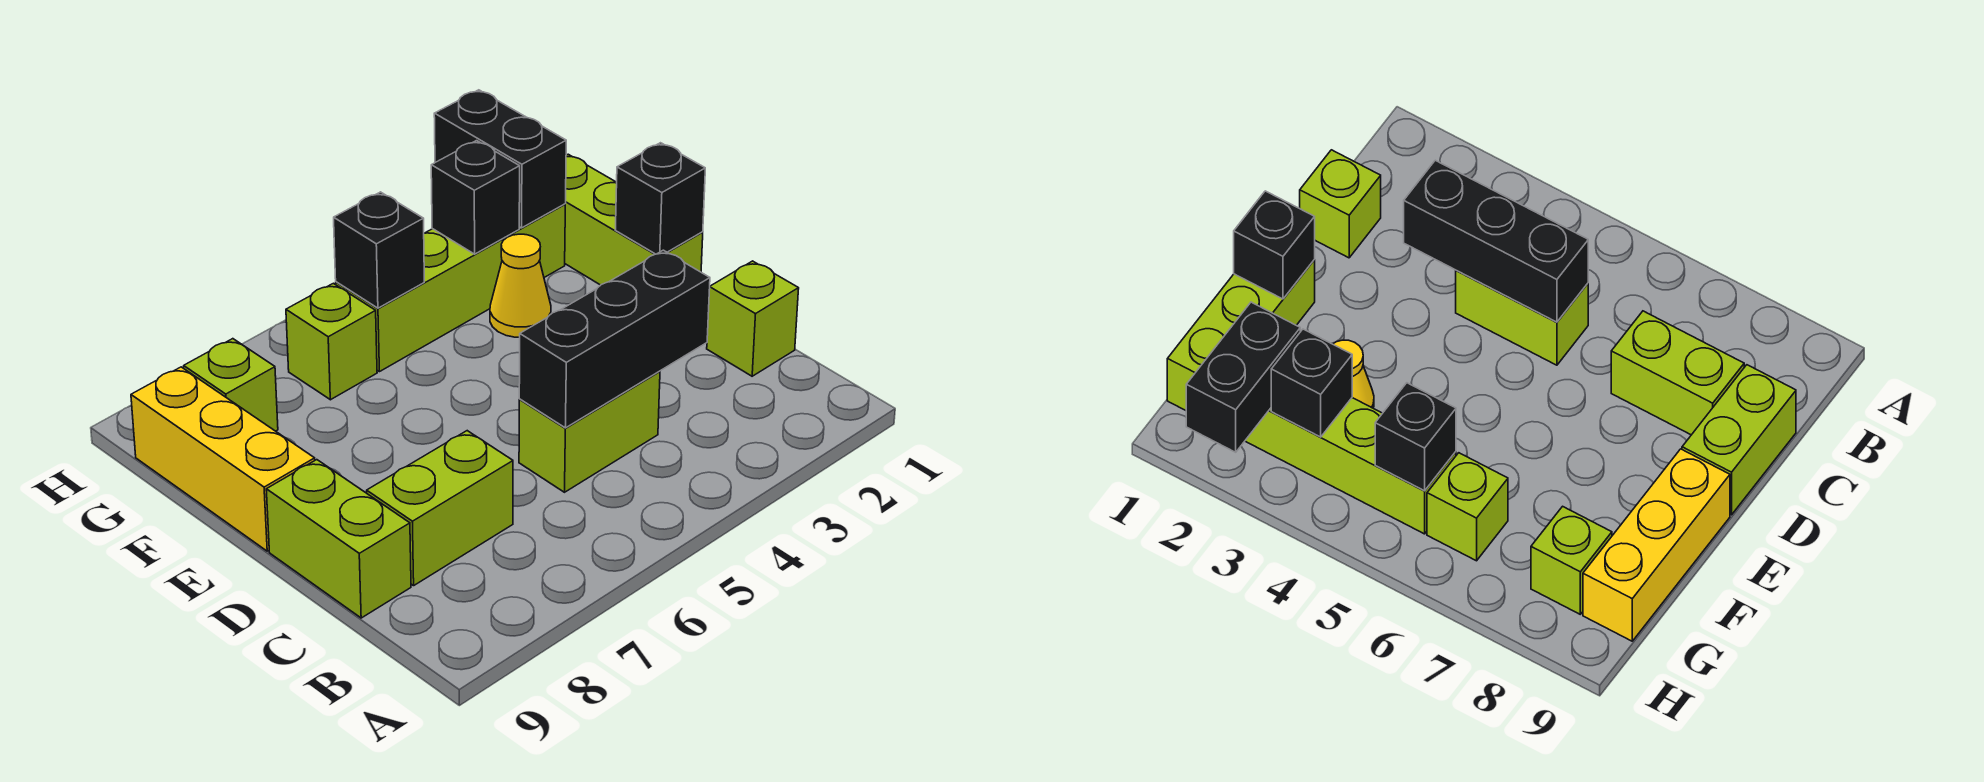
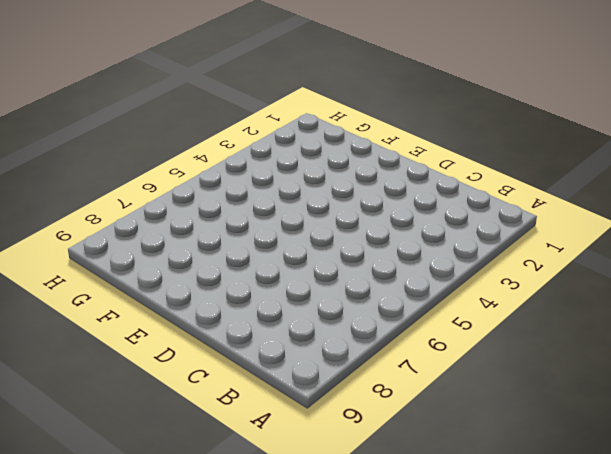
none -> lime brick C1 level 1
none -> lime brick C4:C5 level 1
none -> lime brick C7:C8 level 1

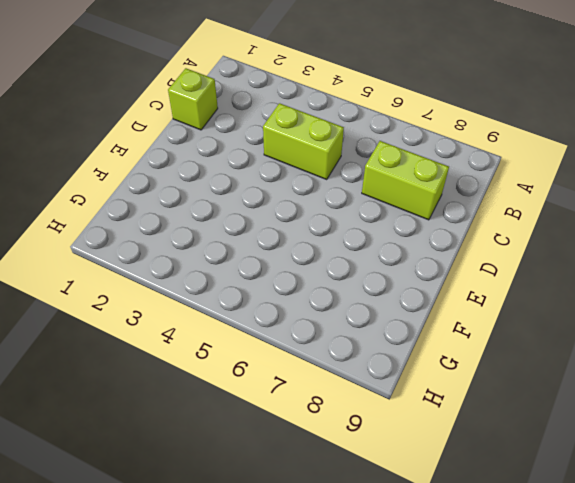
none -> lime brick C9:D9 level 1
none -> lime brick E1:G1 level 1
none -> yellow brick E9:G9 level 1

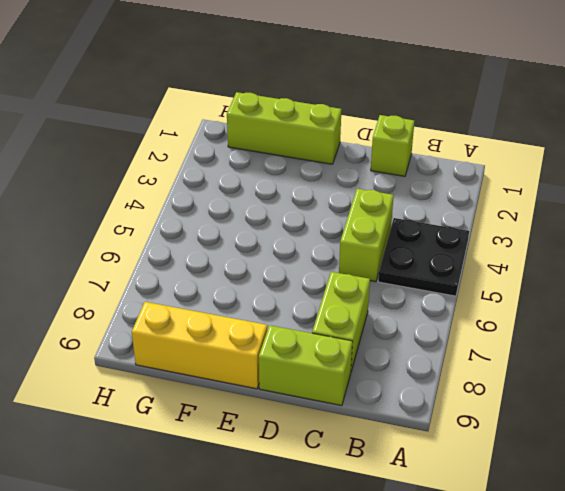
black plate A4:B5 level 1 -> none
none -> yellow cone F3 level 1
none -> lime brick G2:G5 level 1
none -> lime brick G6 level 1

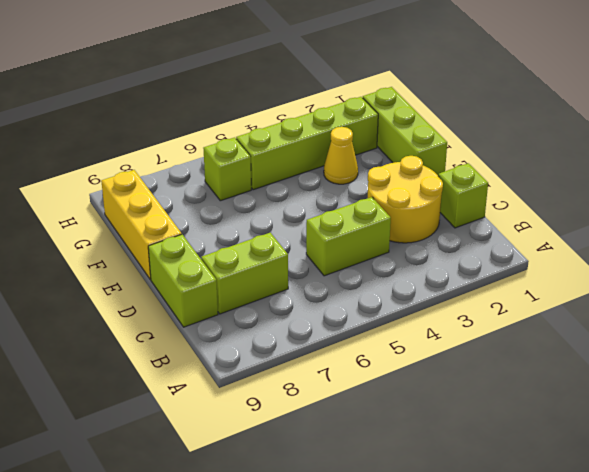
yellow round brick C2:D3 level 1 -> none
none -> lime brick G8 level 1
none -> black brick C3:C5 level 2
none -> black brick E1 level 2

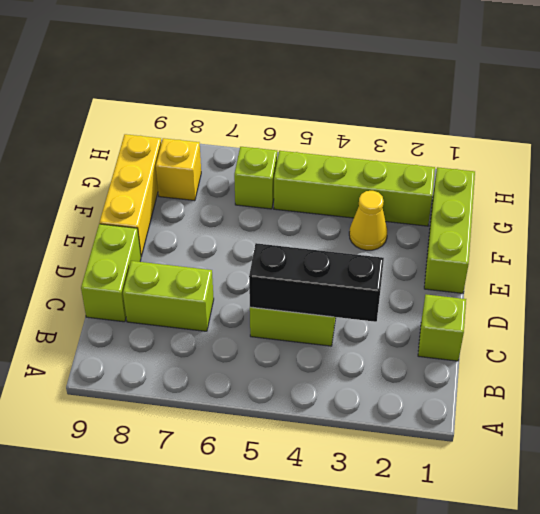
yellow brick G8 level 1 -> lime brick G8 level 1
none -> black brick E1 level 2
none -> black brick G2:H2 level 2
none -> black brick G3 level 2

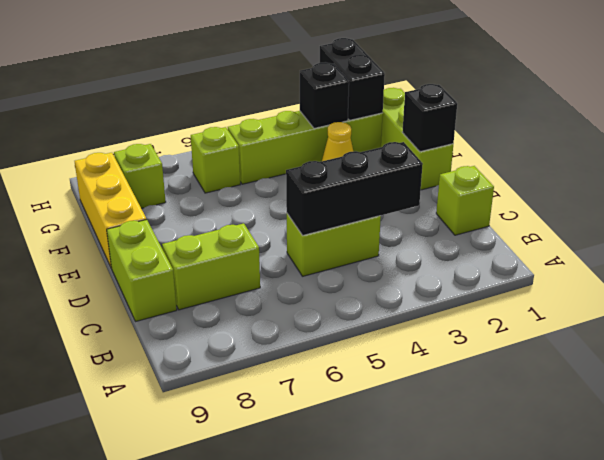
none -> black brick G5 level 2

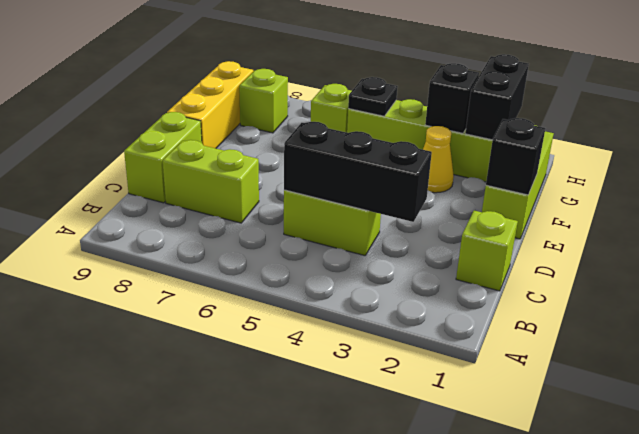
black plate G5 level 2 -> black brick G5 level 2

